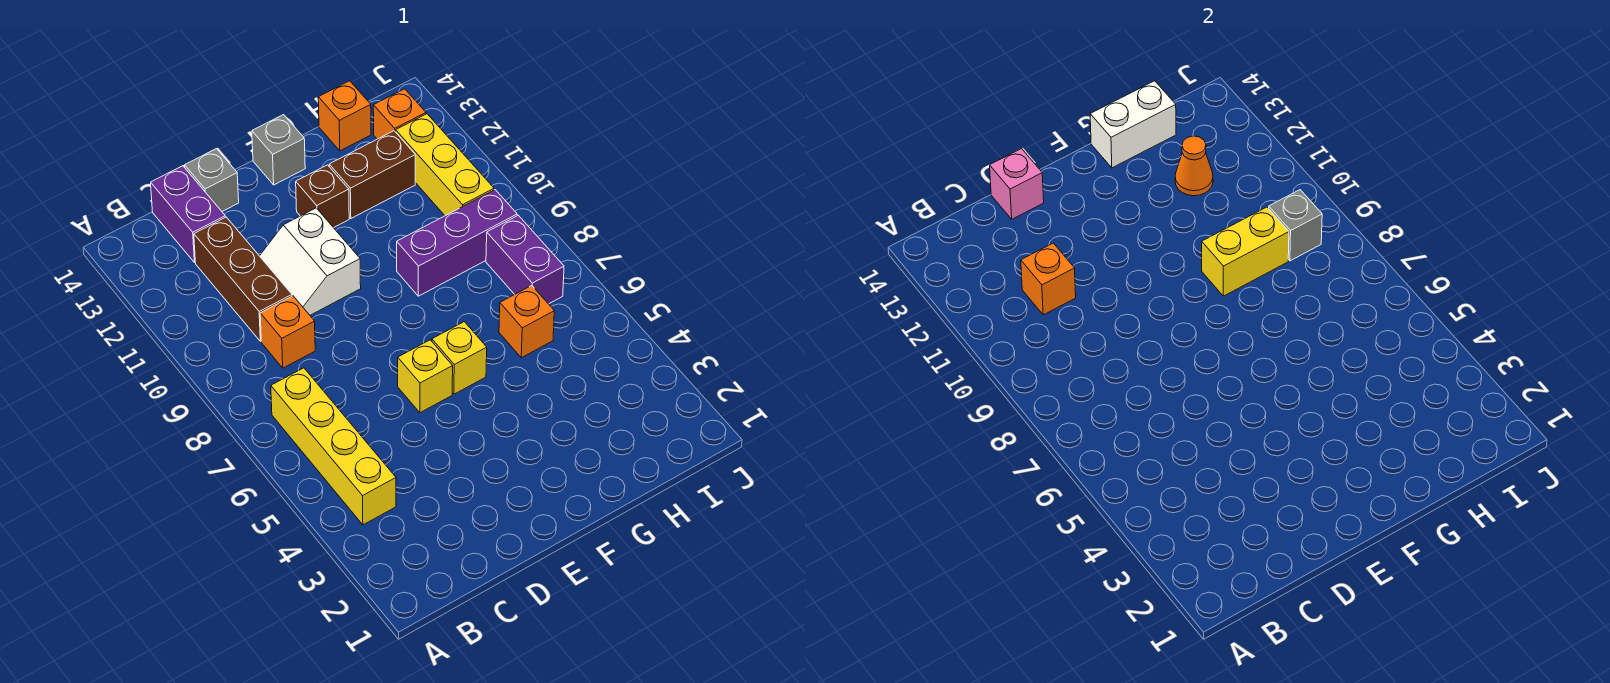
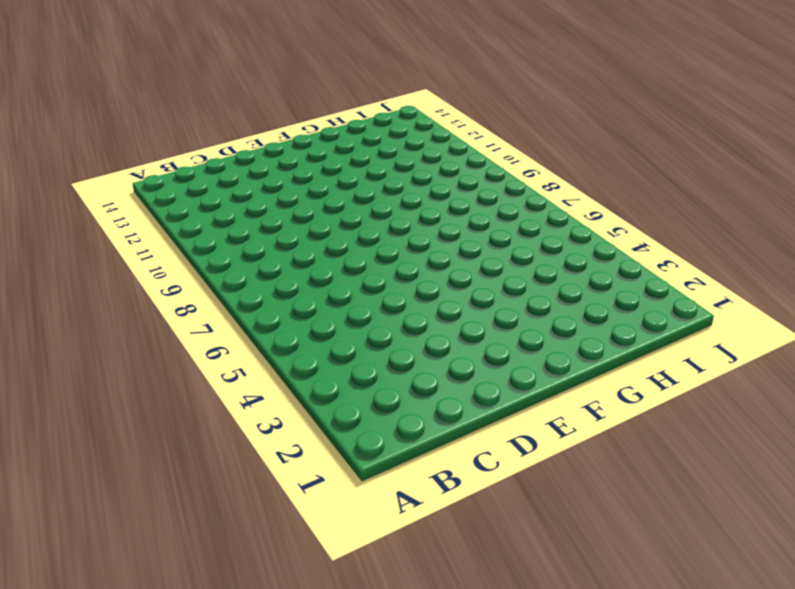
none -> yellow brick B4:B7 level 1
none -> orange brick C9 level 1
none -> brown brick C10:C12 level 1

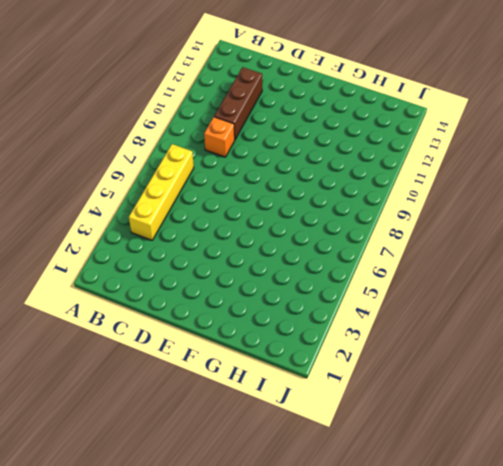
none -> purple brick C13:C14 level 1
none -> white slope D10:E11 level 1 top E
none -> grey brick D14 level 1

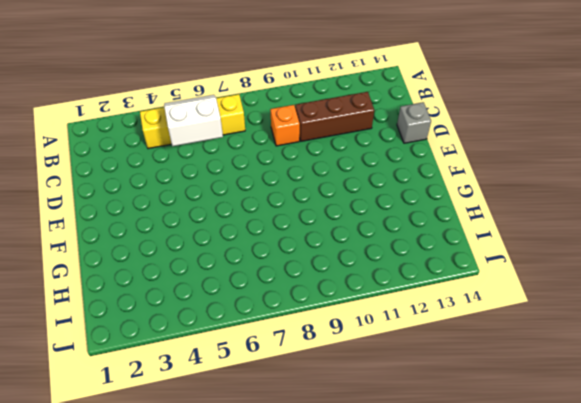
white slope B5:C6 level 2 top C -> white slope D10:E11 level 1 top E
none -> purple brick C13:C14 level 1
none -> yellow brick E6 level 1
none -> yellow brick F6 level 1

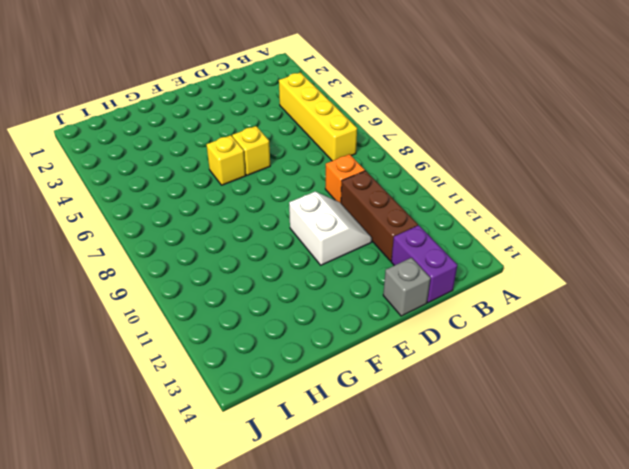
none -> brown brick F12 level 1
none -> grey brick F14 level 1
none -> purple brick G9:I9 level 1

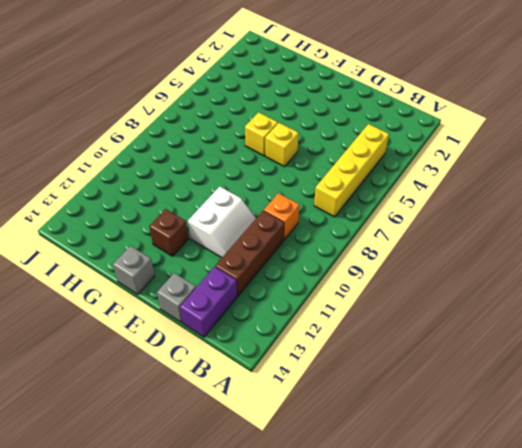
none -> purple brick G9:I9 level 1
none -> brown brick G12:H12 level 1
none -> orange brick H6 level 1

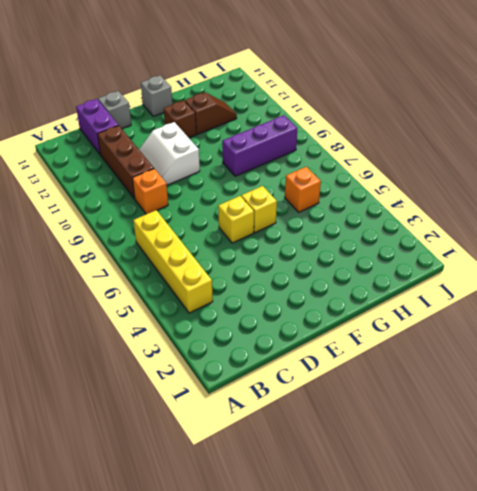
brown slope G12:H12 level 1 top G -> brown brick G12:H12 level 1
none -> orange brick H14 level 1
none -> purple brick I7:I8 level 1
none -> yellow brick I10:I12 level 1

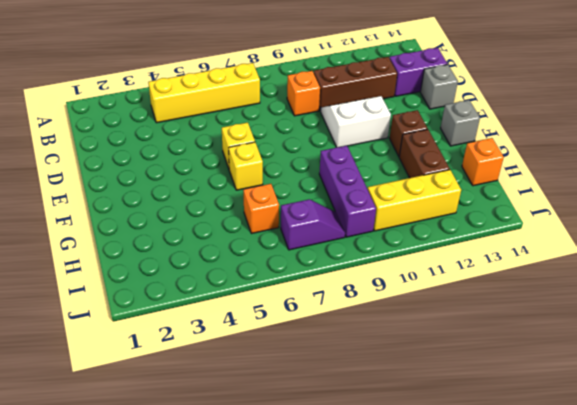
purple slope I7:I8 level 1 top 7 -> purple brick I7:I8 level 1
none -> orange brick I13 level 1
none -> orange brick C11 level 2
none -> pink brick D14 level 2

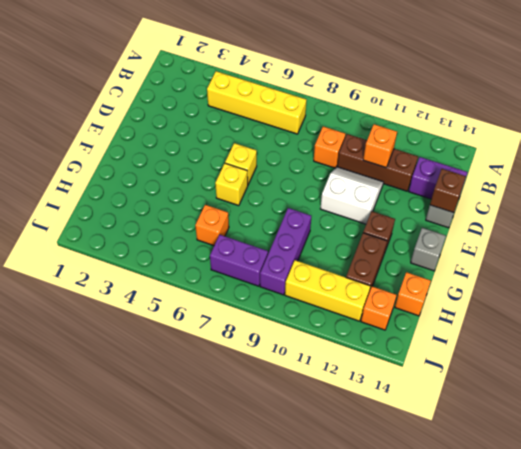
brown brick D14 level 2 -> pink brick D14 level 2
none -> yellow brick G9:H9 level 2
none -> white brick G14:H14 level 2
none -> orange cone H12 level 2

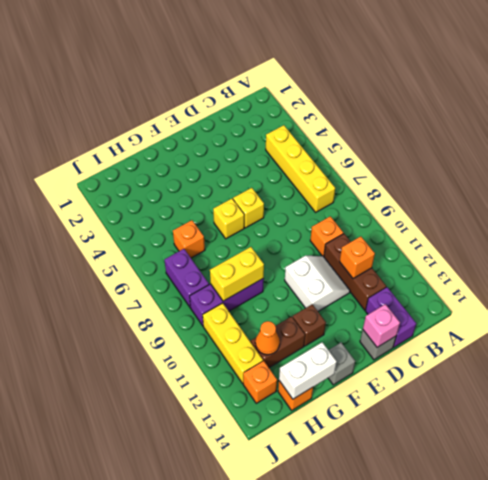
none -> grey brick I9 level 2

